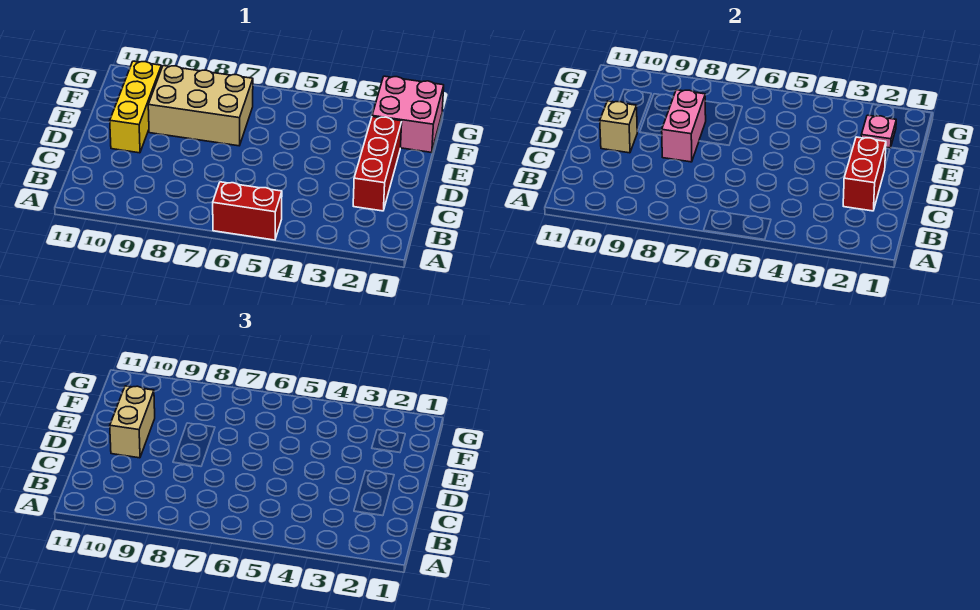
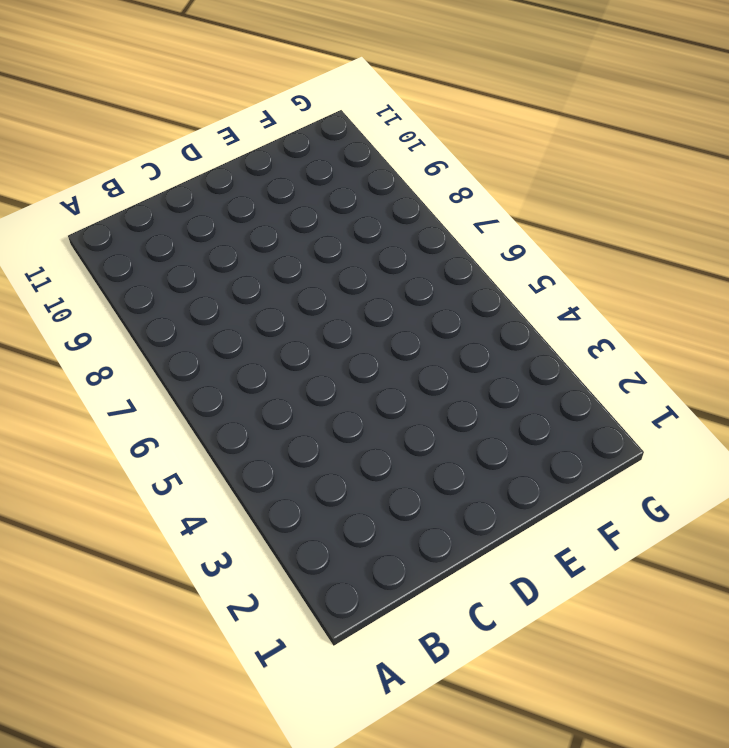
none -> red brick A5:A6 level 1
none -> red brick C2:E2 level 1

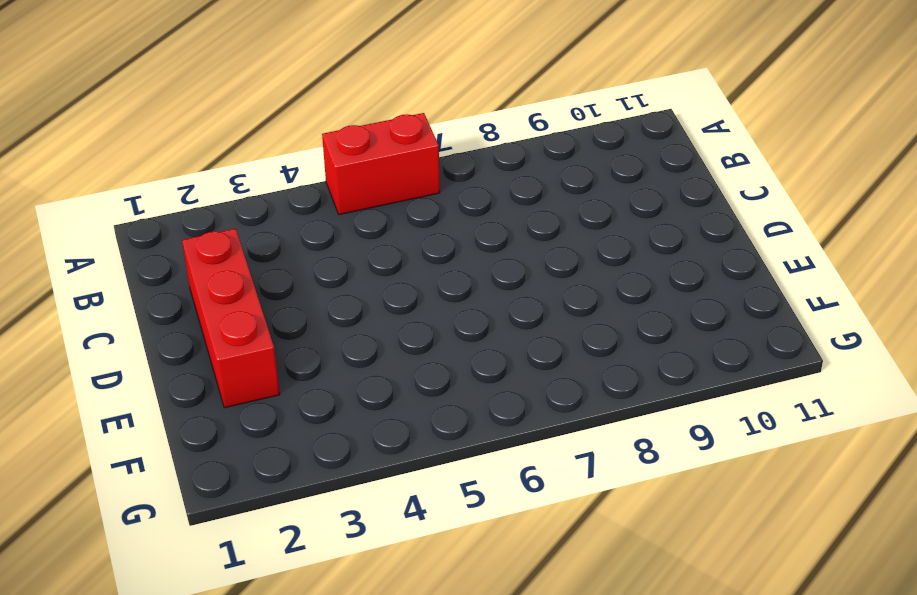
none -> yellow brick D10:F10 level 1
none -> tan brick E7:F9 level 1

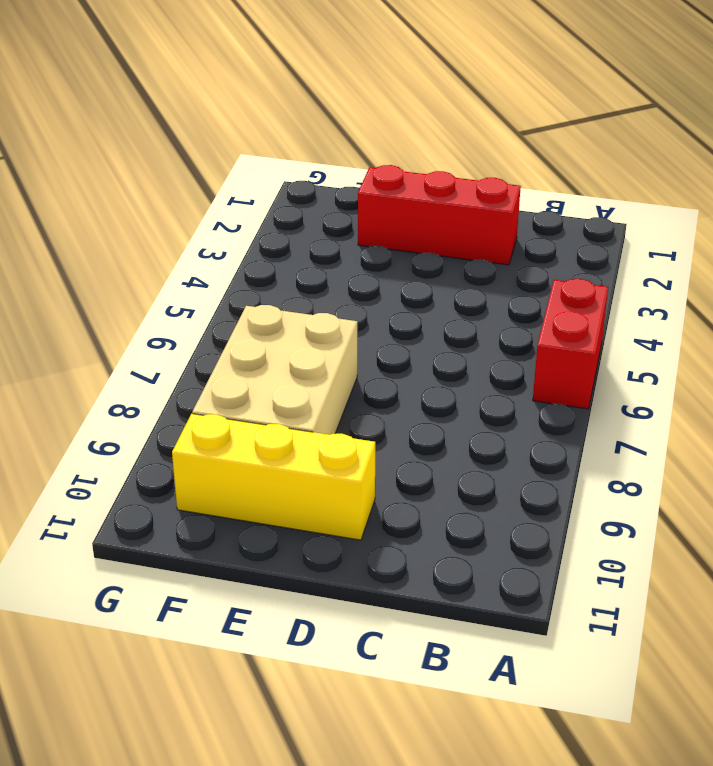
none -> pink brick F1:G2 level 1
none -> red brick C2:D2 level 2

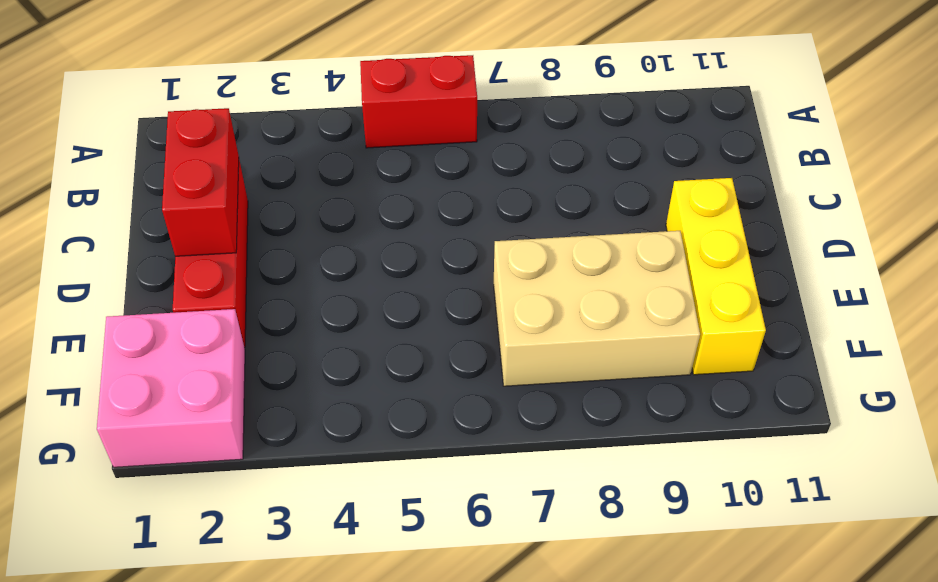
none -> pink brick D8:E8 level 2
none -> tan brick D10 level 2

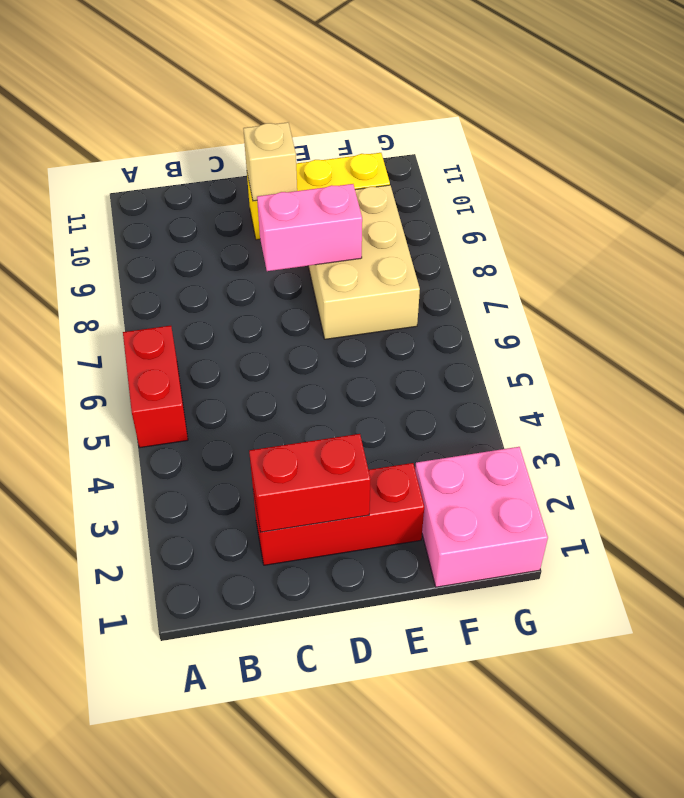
none -> pink plate F2 level 2
none -> tan brick D10:E10 level 3

